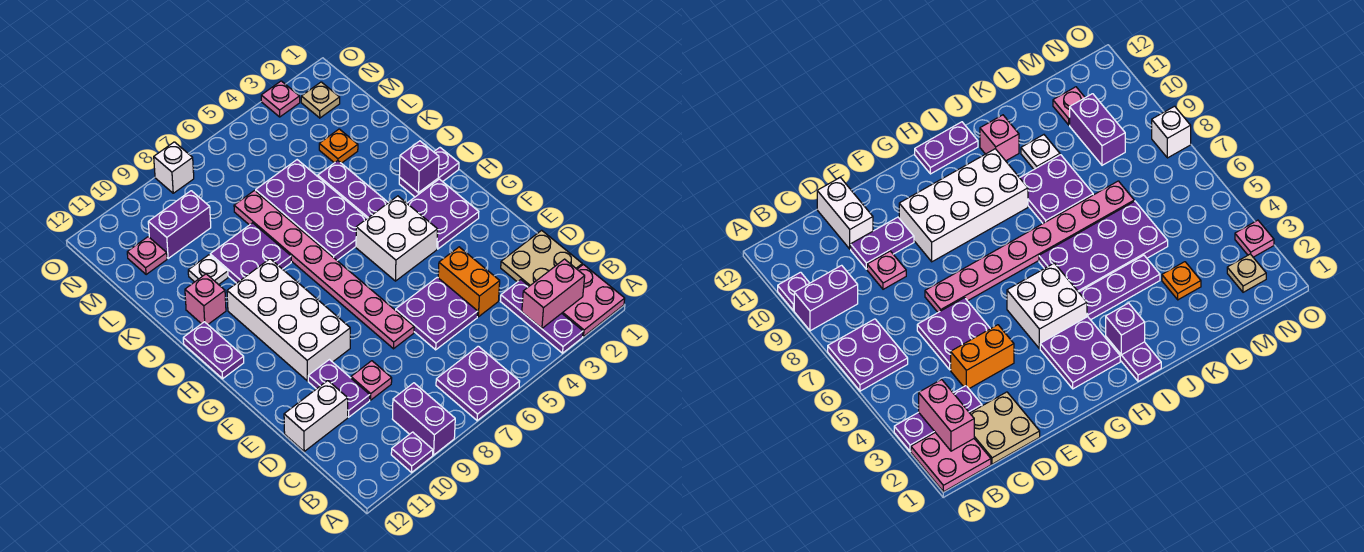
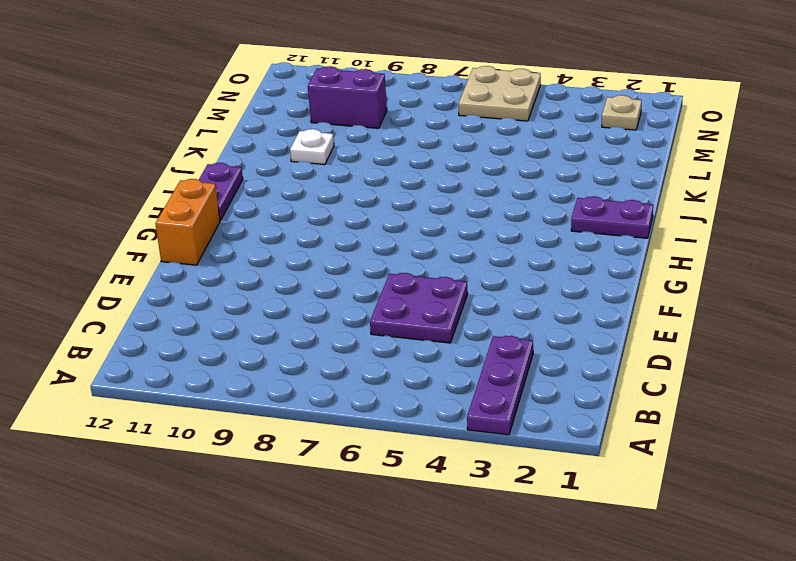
orange brick F12:G12 level 1 -> orange brick D4:E4 level 1
tan plate N5:O6 level 1 -> tan plate C1:D2 level 1
none -> pink plate A1:B2 level 1
none -> purple plate A6:B7 level 1
none -> purple brick A9:B9 level 1
none -> purple plate A10 level 1

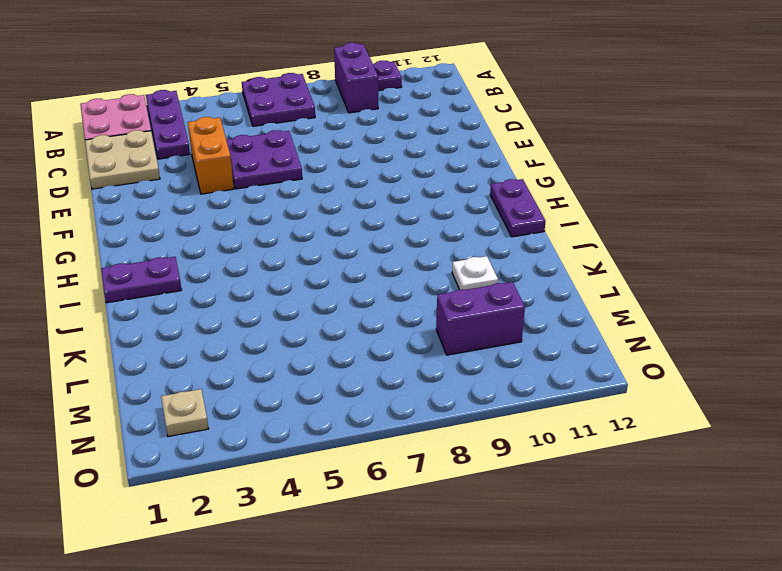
none -> pink plate D9 level 1
none -> purple plate D10:E10 level 1
none -> white brick D11:D12 level 1
none -> pink plate E7:L7 level 1

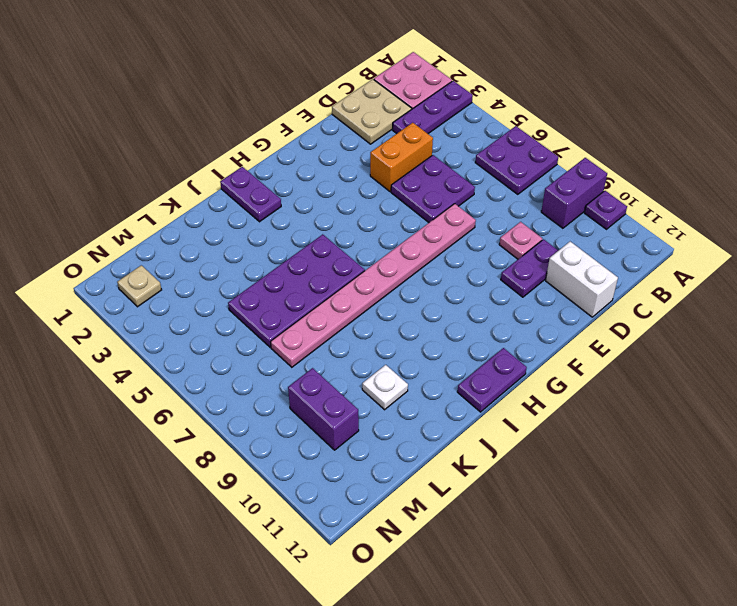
none -> white brick F9:I10 level 1
none -> purple plate G2:H3 level 1
none -> white brick G4:H5 level 1
none -> purple plate I4:K4 level 1

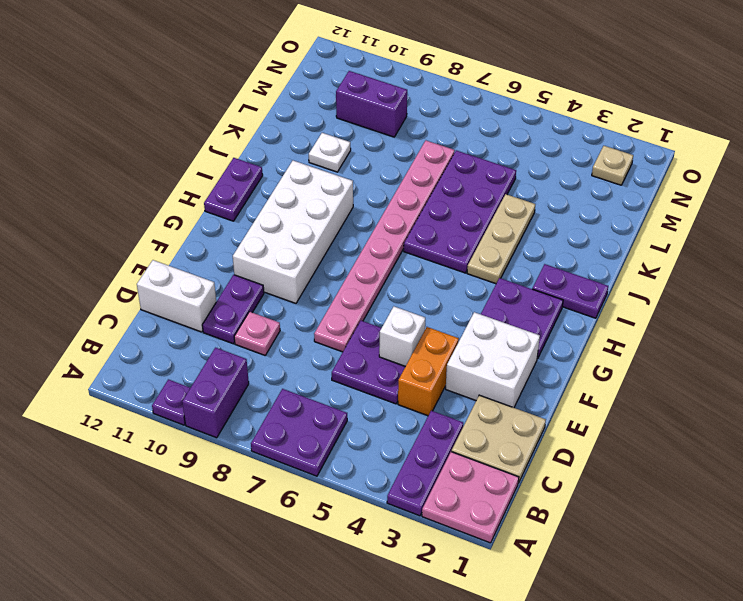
white brick E2:F3 level 1 -> white brick G4:H5 level 1
white brick E5 level 2 -> white brick O8 level 1
tan plate I4:K4 level 1 -> purple plate I4:K4 level 1
none -> purple plate J8:K9 level 1
none -> pink brick J11 level 1
none -> orange plate L3 level 1
none -> pink plate M11 level 1

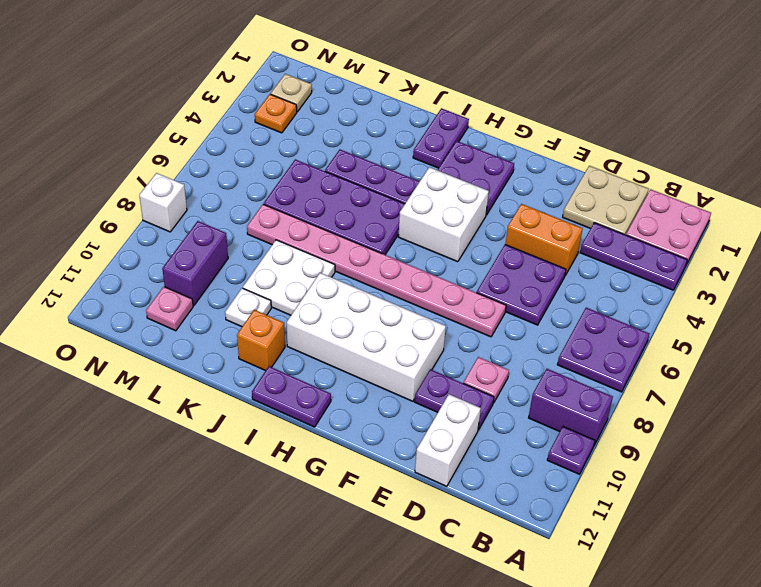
white plate J8:K9 level 1 -> purple plate J8:K9 level 1
orange brick J11 level 1 -> pink brick J11 level 1
orange plate N3 level 1 -> orange plate L3 level 1
none -> pink plate O3 level 1
none -> pink brick B2:B3 level 2
none -> purple brick I2 level 2

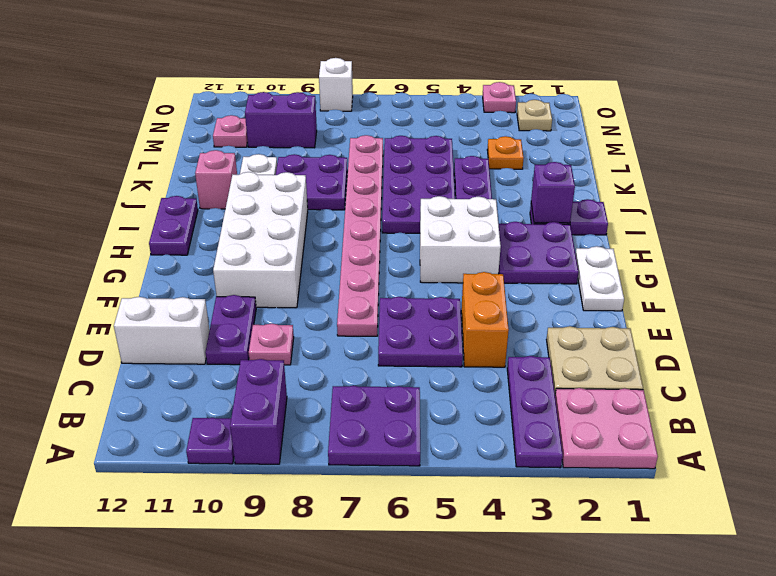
white plate F1:G1 level 1 -> none
none -> pink brick B2:B3 level 2

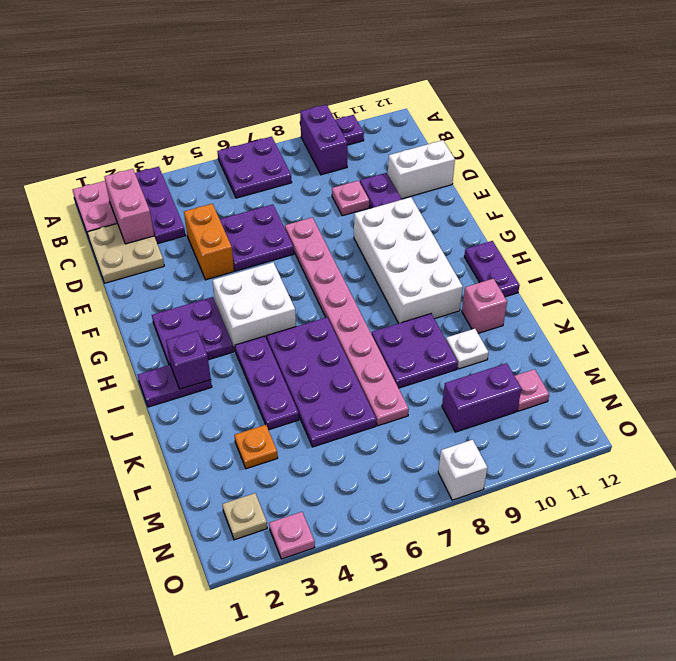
pink brick B2:C2 level 2 -> pink brick B2:B3 level 2

